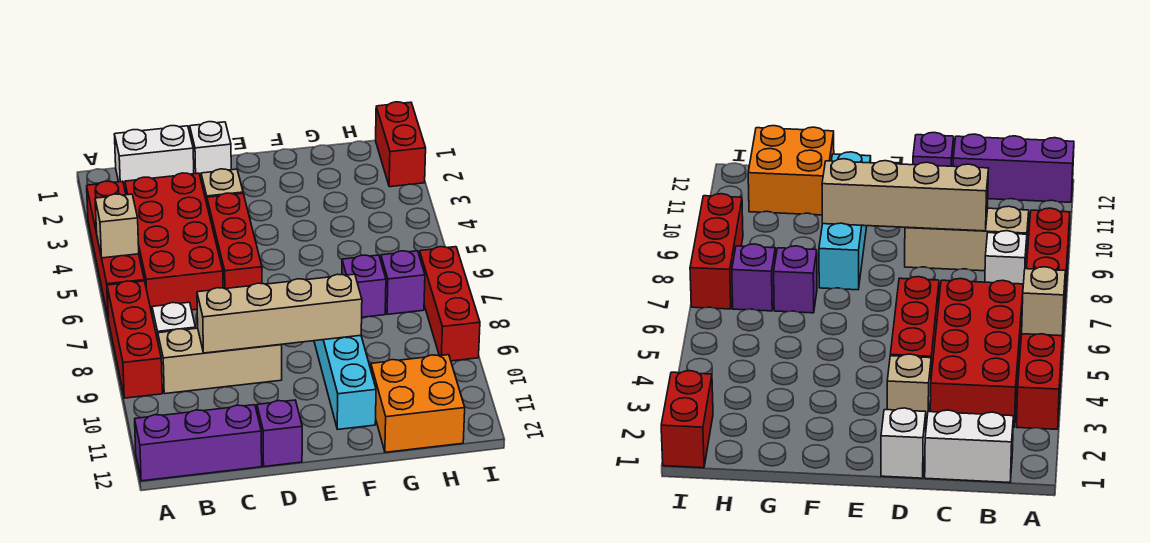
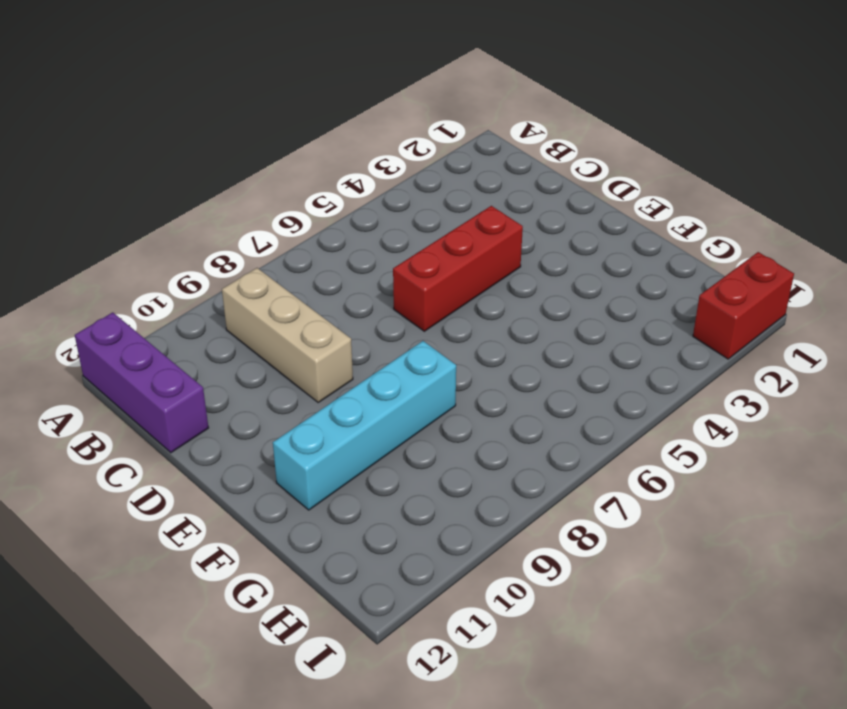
none -> red brick A3:A6 level 1
none -> red brick A7:A9 level 1
none -> white brick B1:C1 level 1

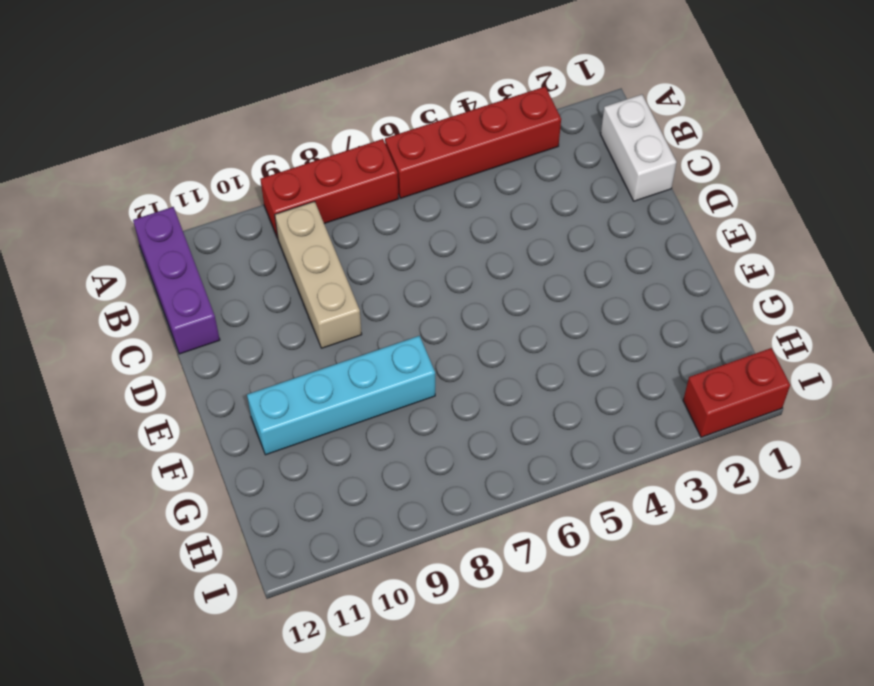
none -> red brick B3:C6 level 1
none -> white brick B8 level 1
none -> white brick D1 level 1

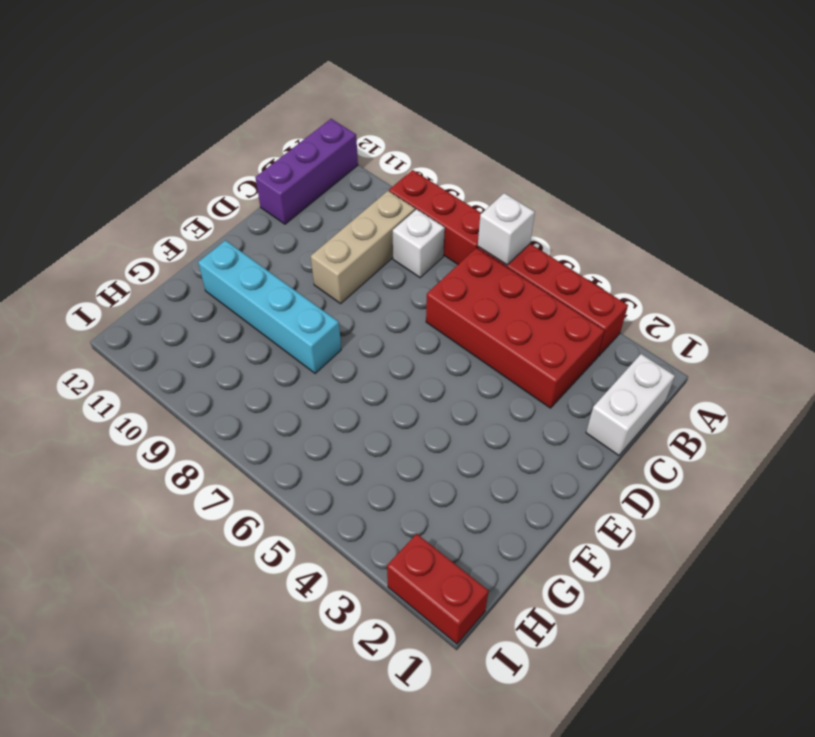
white brick A6 level 2 -> white brick D1 level 1
none -> tan brick D3 level 1
none -> red brick D4:D6 level 1
none -> purple brick D12 level 1

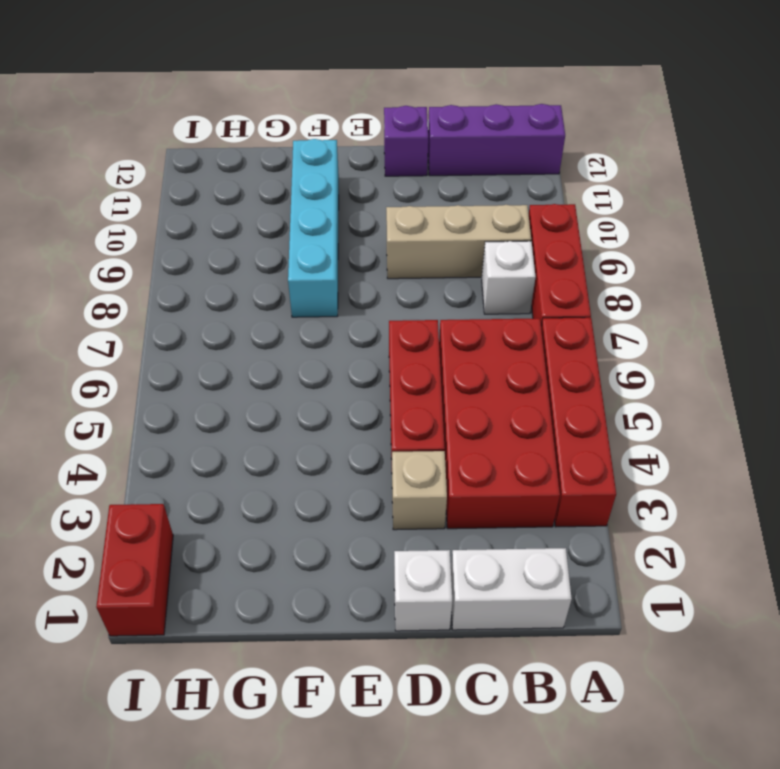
none -> purple brick G7 level 1
none -> orange brick G11:H12 level 1
none -> purple brick H7 level 1

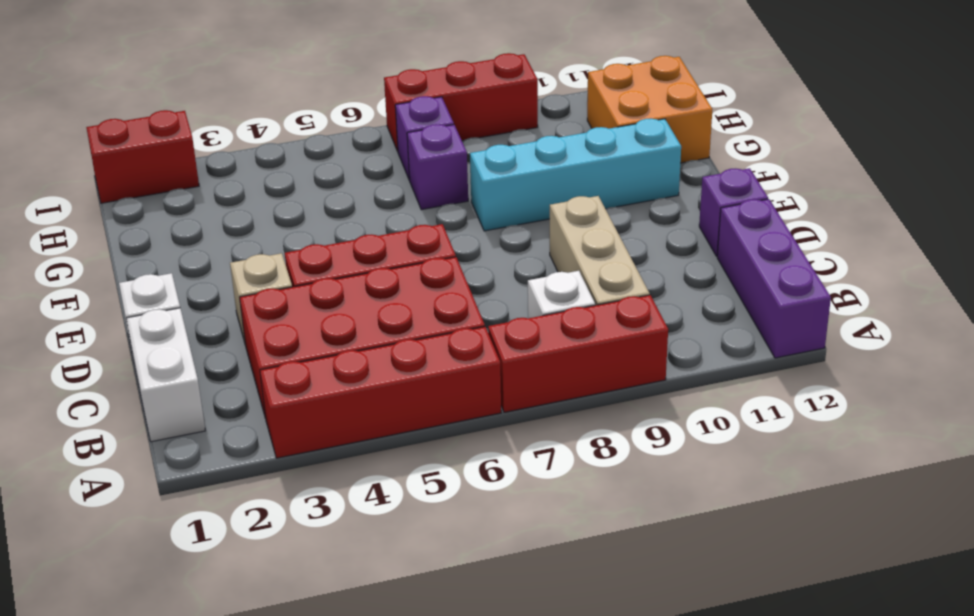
none -> tan brick A5 level 2
none -> tan brick C9:F9 level 2

